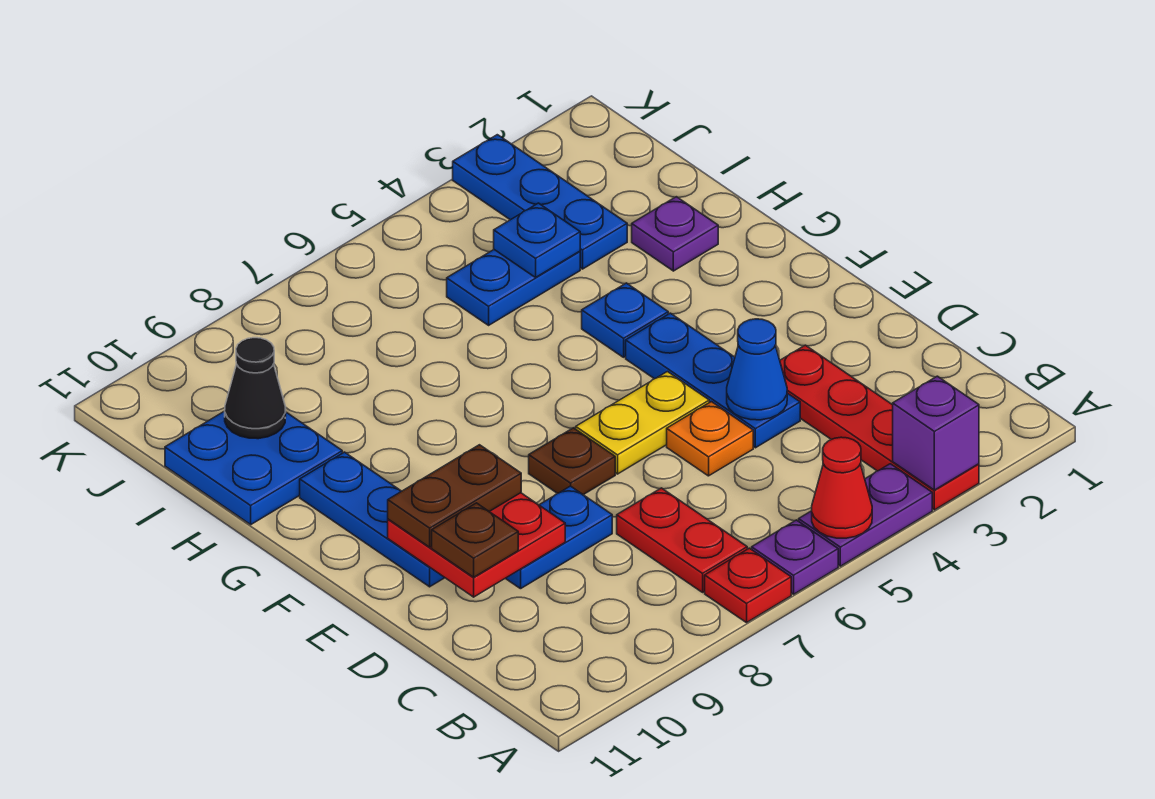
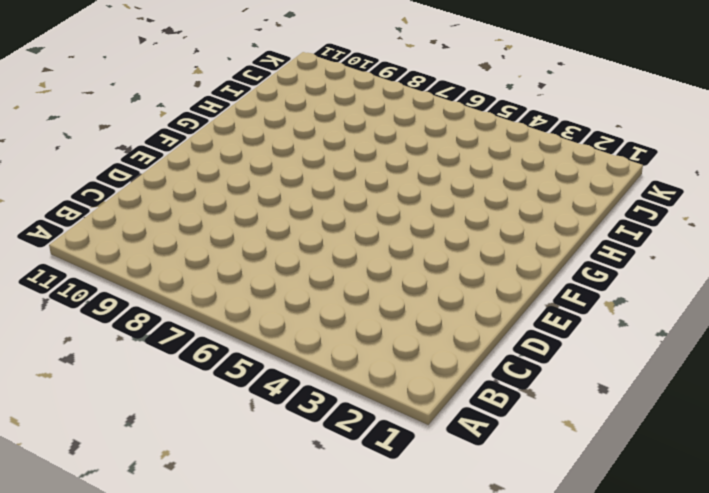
none -> red plate A3:D3 level 1
none -> purple plate A4:A5 level 1
none -> purple plate A6 level 1

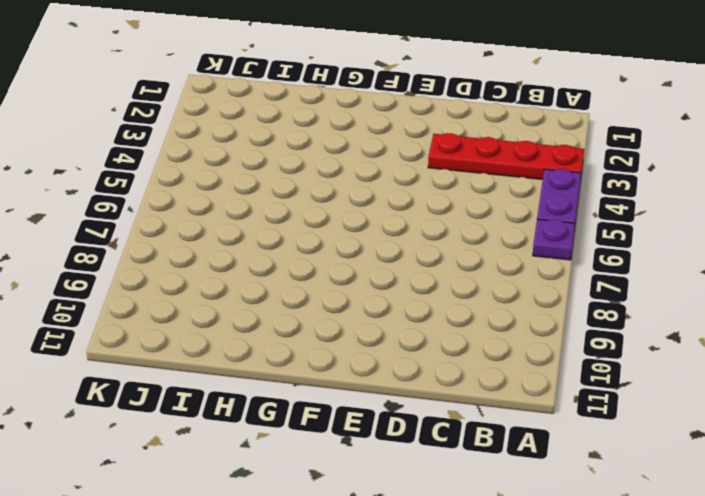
none -> red plate A7 level 1
none -> red plate B7:C7 level 1
none -> blue plate D4:F4 level 1

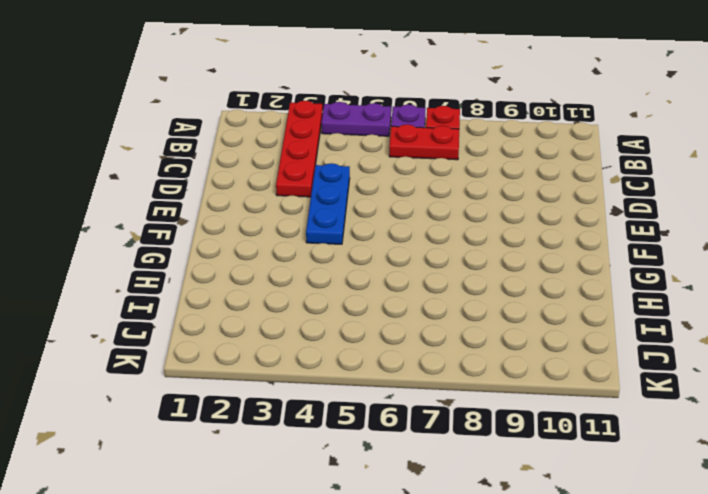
red plate B6:B7 level 1 -> red plate B7:C7 level 1
none -> orange plate D5 level 1
none -> blue plate D8:D9 level 1
none -> yellow plate E5:E6 level 1

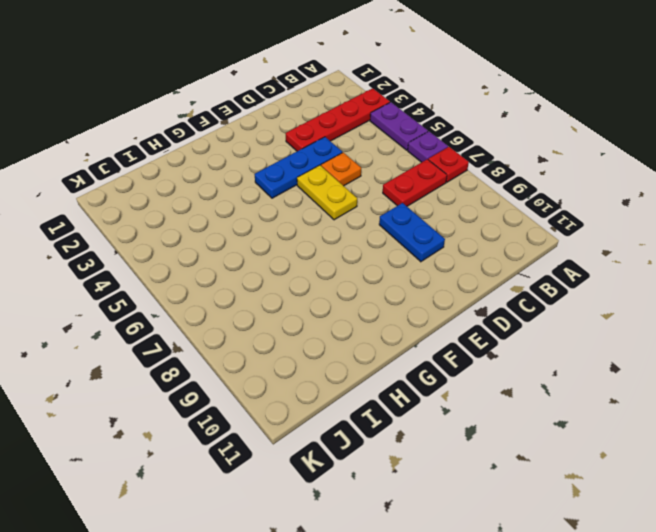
none -> brown plate E7 level 1
none -> blue plate E10:G10 level 1
none -> blue plate G4 level 1

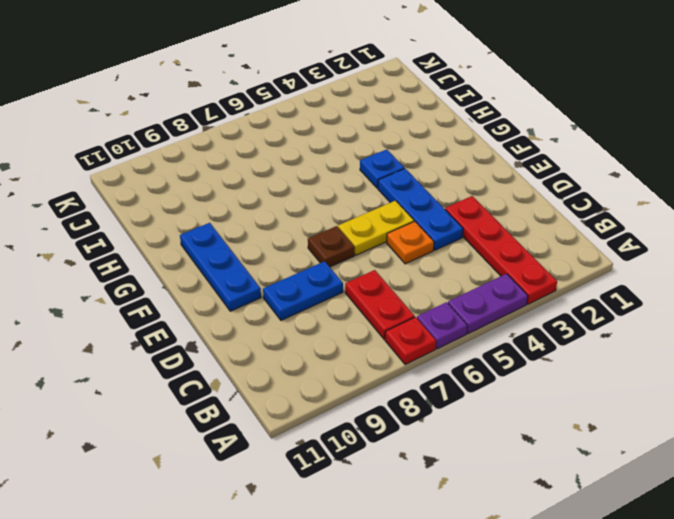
none -> purple plate H2 level 1
none -> blue plate H10:I11 level 1
none -> blue plate I3:K3 level 1

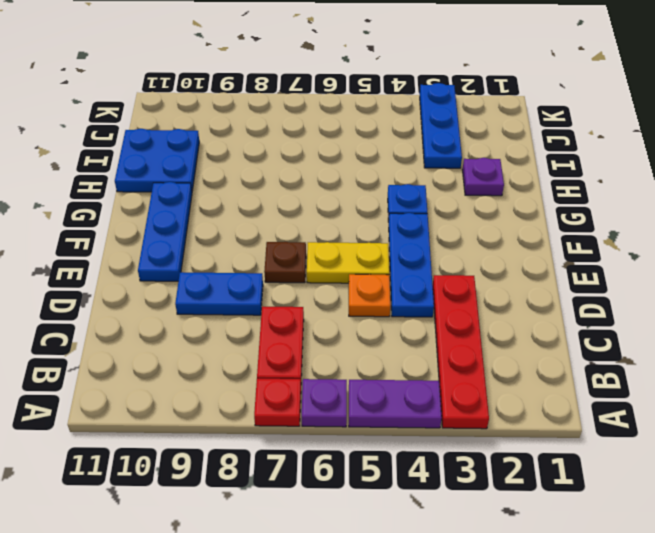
none -> blue plate I4:I5 level 1
none -> purple brick A3 level 2
none -> red cone A5 level 2

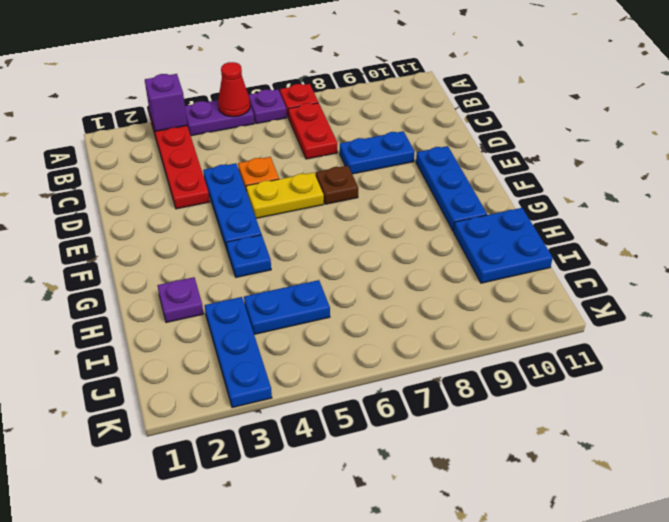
none -> blue cone D4 level 2
none -> red plate D9:E10 level 2
none -> blue plate I4 level 2

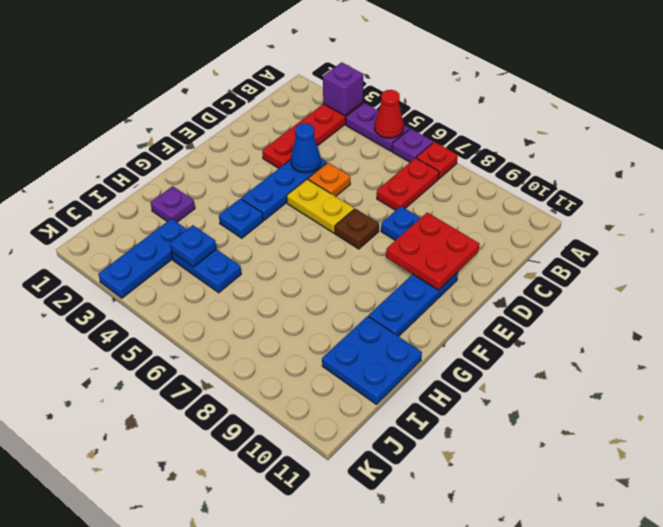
none -> black cone I10 level 2
none -> brown plate D10 level 3
none -> brown plate E9:E10 level 3

